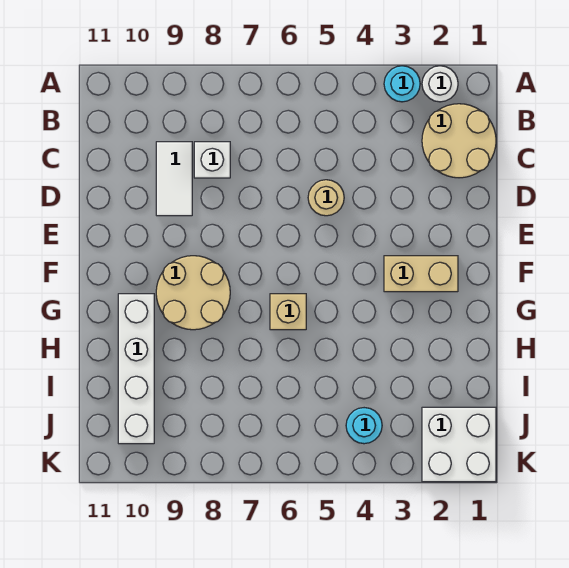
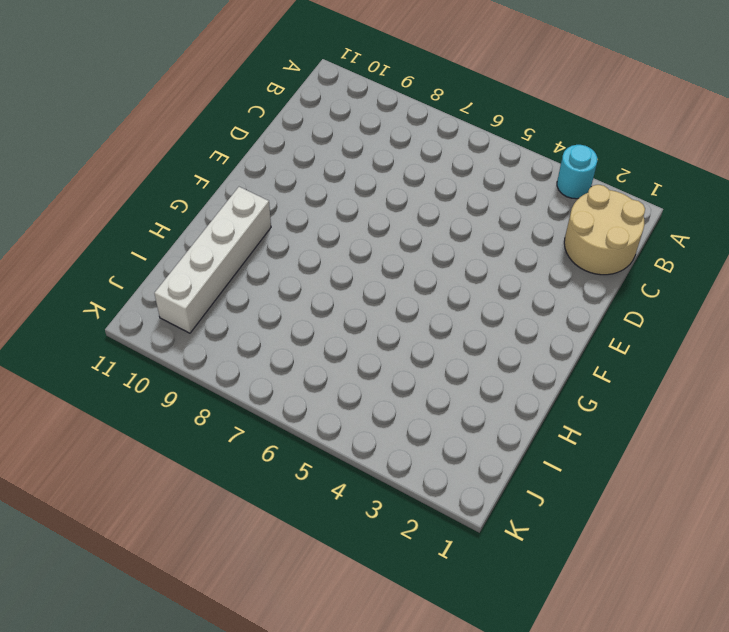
none -> white round brick A2 level 1
none -> white brick C8 level 1
none -> white tile C9:D9 level 1

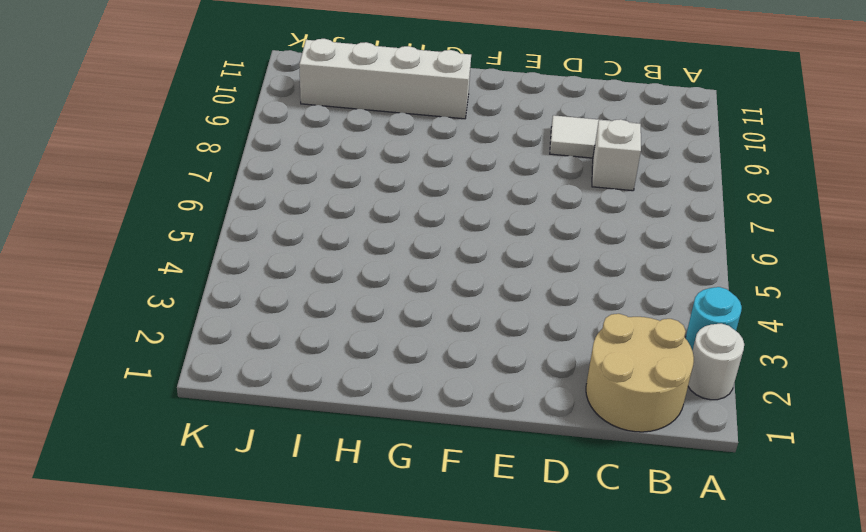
none -> tan round brick D5 level 1
none -> tan brick F2:F3 level 1
none -> tan round brick F8:G9 level 1

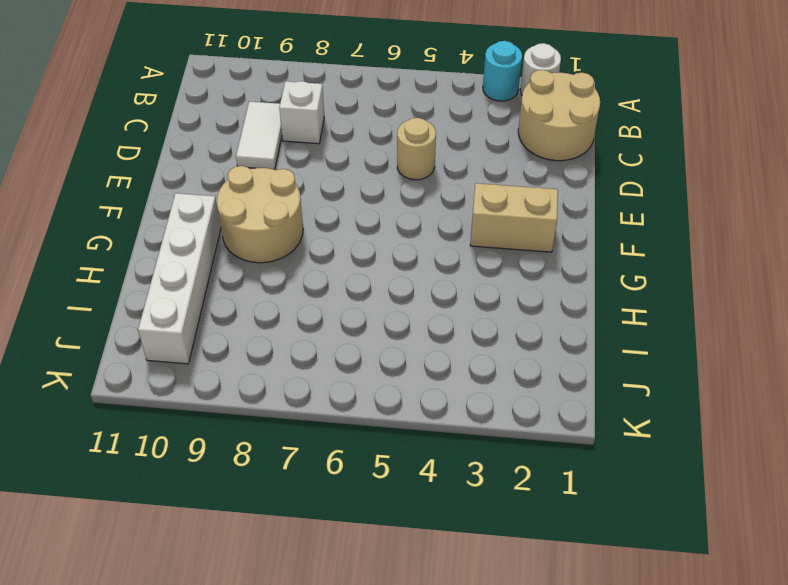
none -> tan brick G6 level 1
none -> white brick J1:K2 level 1
none -> cyan round brick J4 level 1

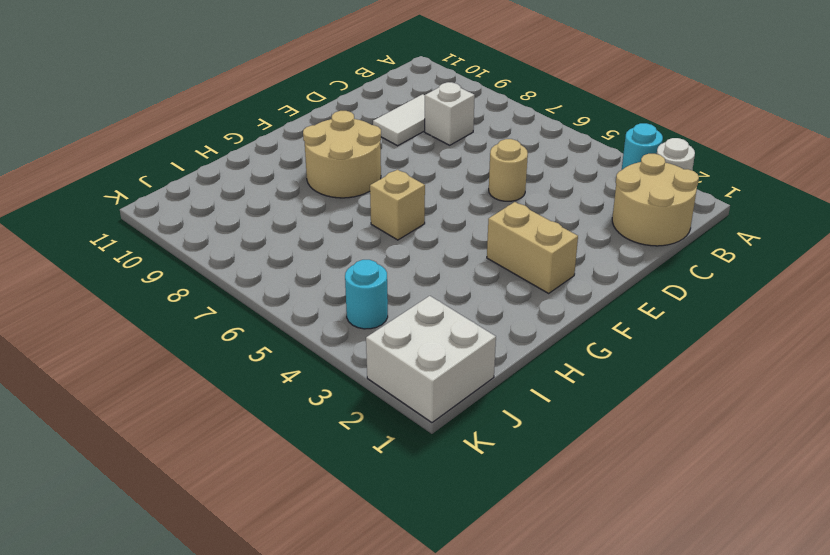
none -> white brick G10:J10 level 1

